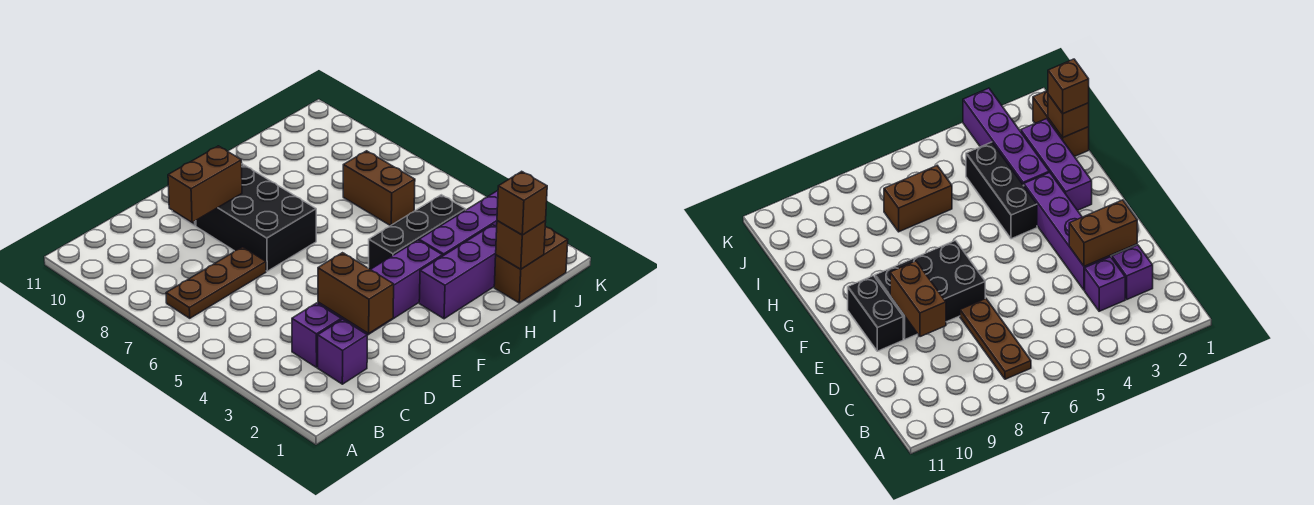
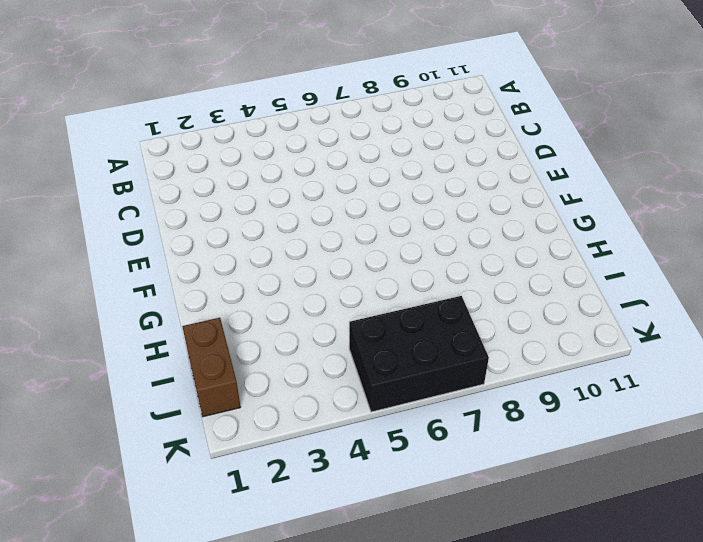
black brick J5:K7 level 1 -> black brick E7:F9 level 1
none -> brown plate B7:D7 level 1
none -> purple brick C2 level 1
none -> purple brick C3 level 1

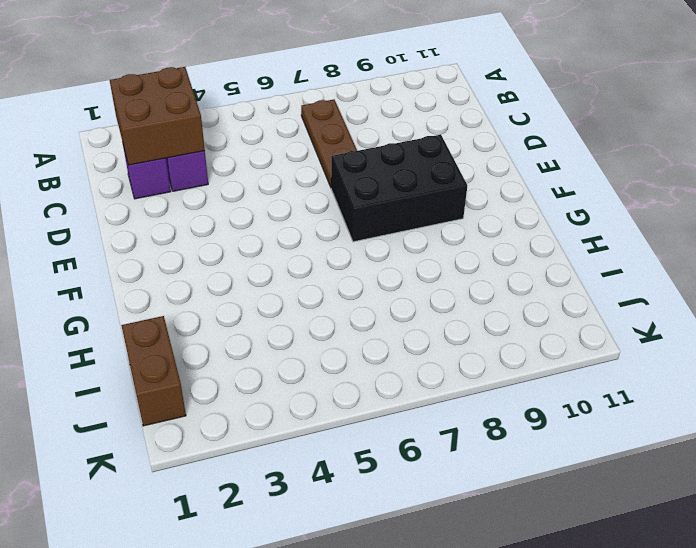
brown brick B2:C3 level 2 -> none
none -> purple brick D3:G3 level 1
none -> black brick E10:F10 level 1
none -> purple brick G2:I2 level 1

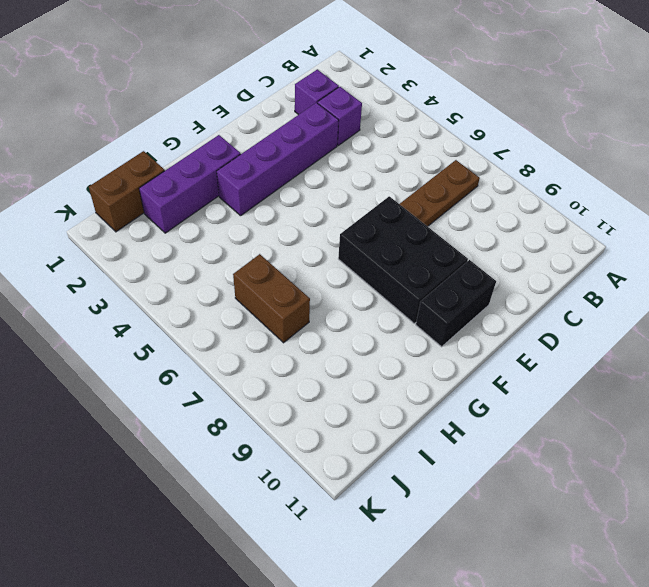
none -> black brick G4:I4 level 1
none -> purple brick H3:K3 level 1
none -> brown brick D2:D3 level 2

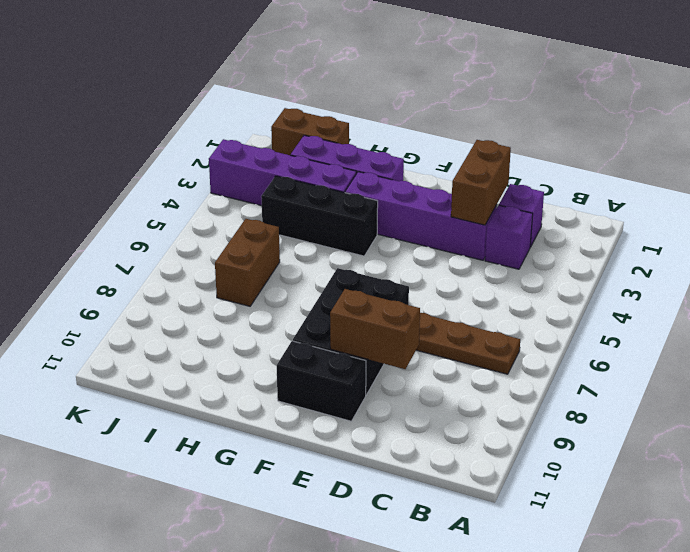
none -> brown brick I1 level 2
none -> brown brick I1 level 3

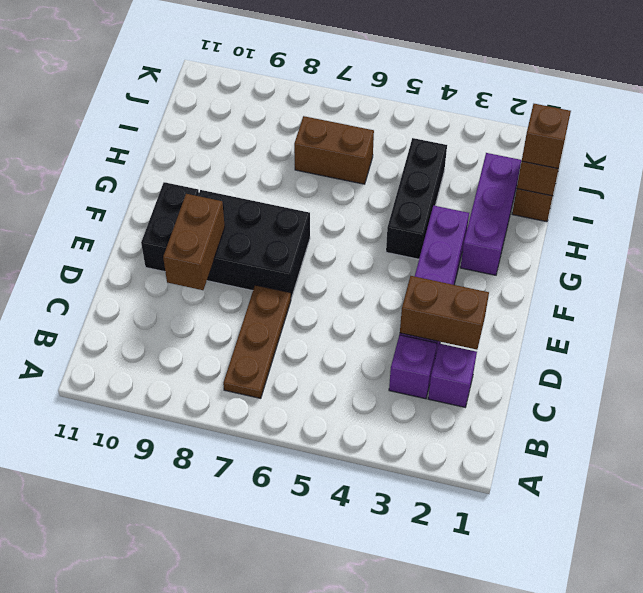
none -> purple brick H3:K3 level 1

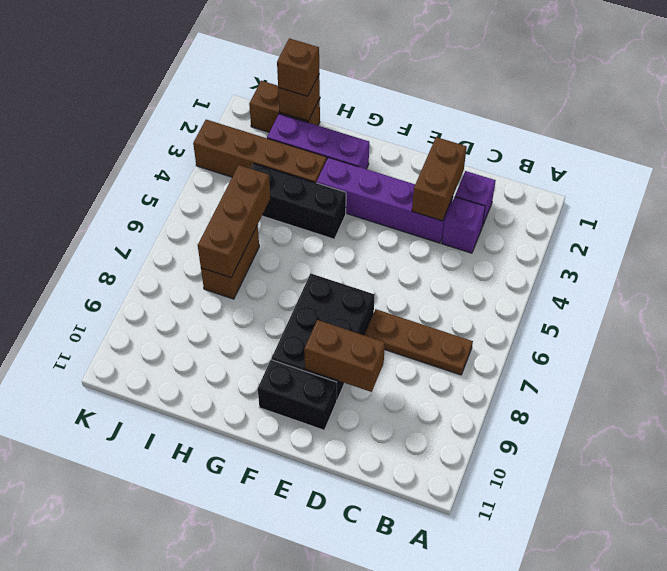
brown brick H3:K3 level 1 -> purple brick H3:K3 level 1
brown brick I5:I7 level 2 -> none

